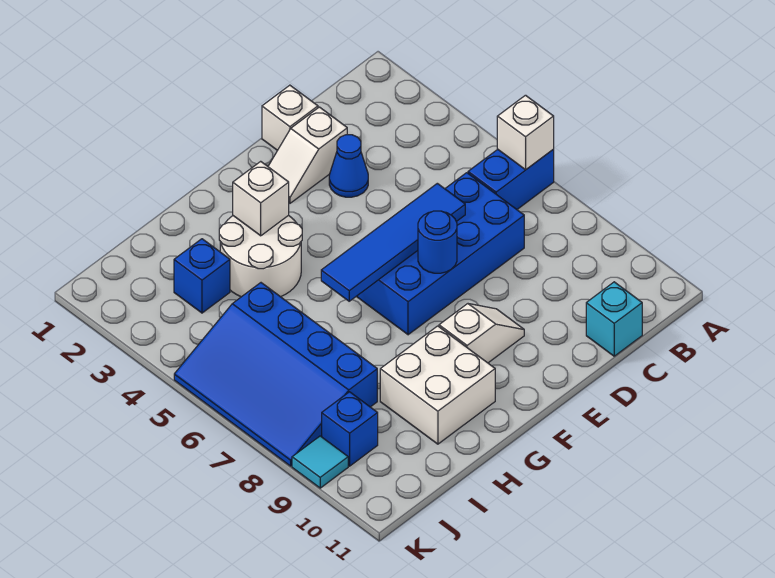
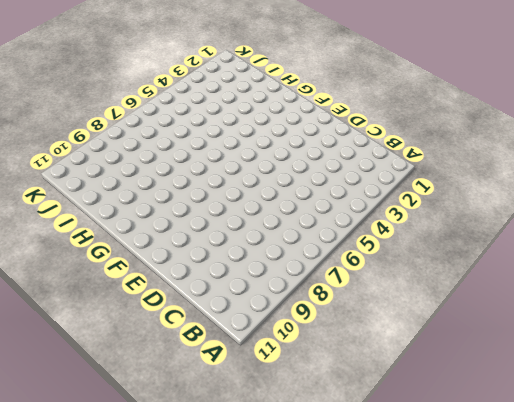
none -> blue brick A6:B6 level 1
none -> blue brick C6:F7 level 1
none -> cyan brick C11 level 1

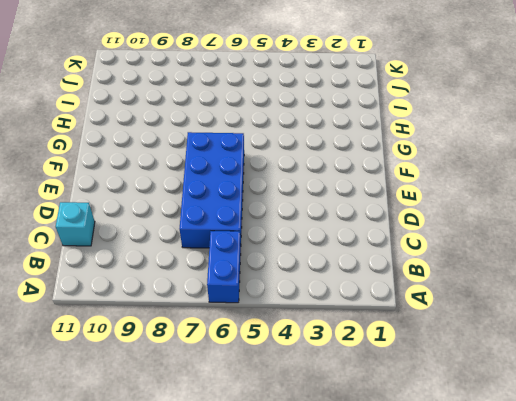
none -> white brick D1 level 1
none -> white slope D2:E2 level 1 top D
none -> blue cone D3 level 1

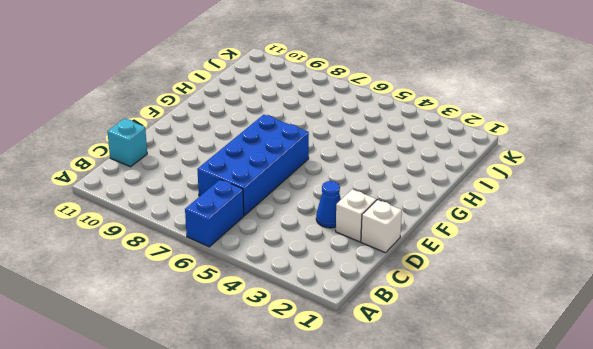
none -> white slope E9:F9 level 1 top F
none -> white round brick G3:H4 level 1
none -> white brick G9:H10 level 1

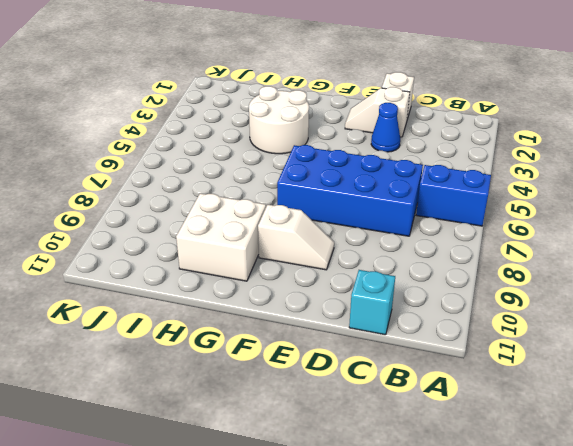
none -> blue brick I3 level 1
none -> blue slope I5:K8 level 1 top I
none -> blue brick J9 level 1

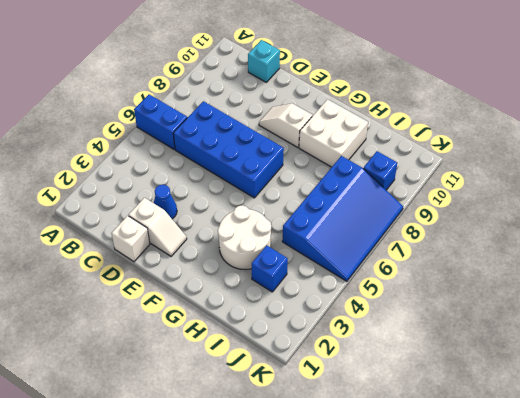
none -> cyan tile K9 level 1
none -> white brick A6 level 2
none -> blue tile D6:G6 level 2

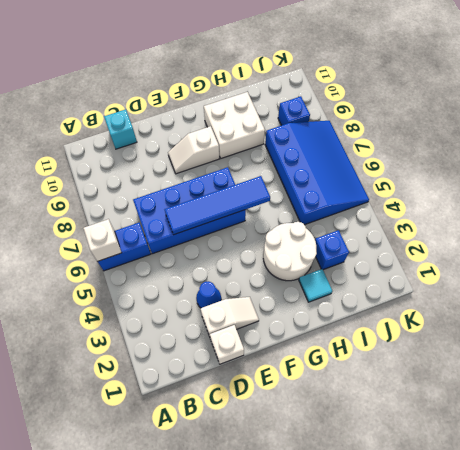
cyan tile H2 level 1 -> cyan tile K9 level 1
none -> blue round brick E7 level 2
none -> white brick G3 level 2

